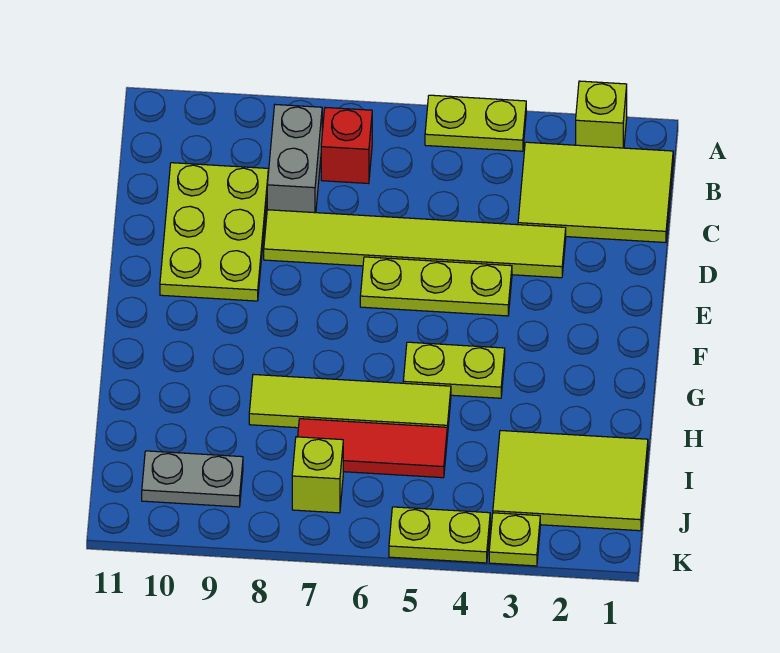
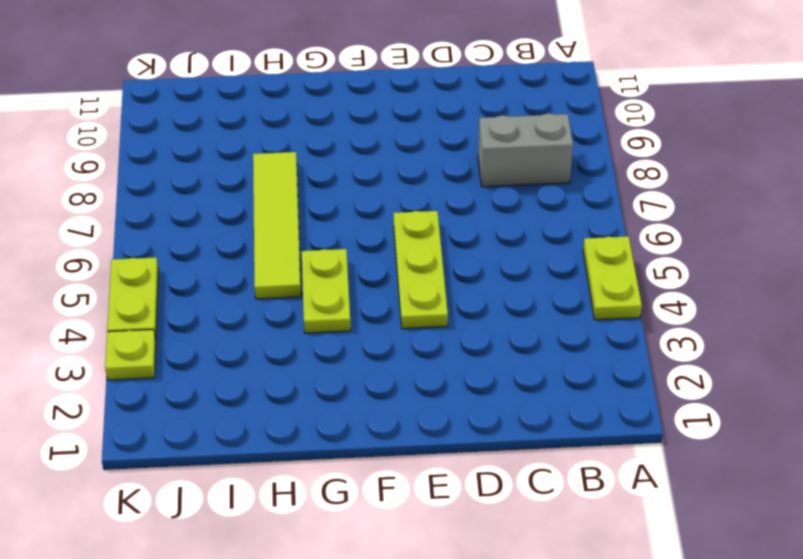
none -> lime brick A2 level 1
none -> lime tile B1:C3 level 1
none -> red brick B7 level 1

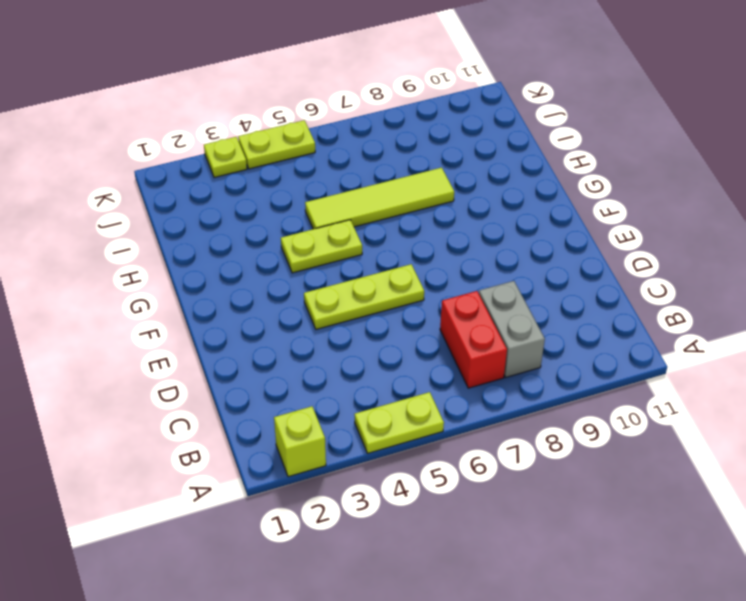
red brick B7:C7 level 1 -> red brick B7 level 1
none -> lime tile B1:C3 level 1
none -> lime plate C9:E10 level 1
none -> lime tile D3:D8 level 1

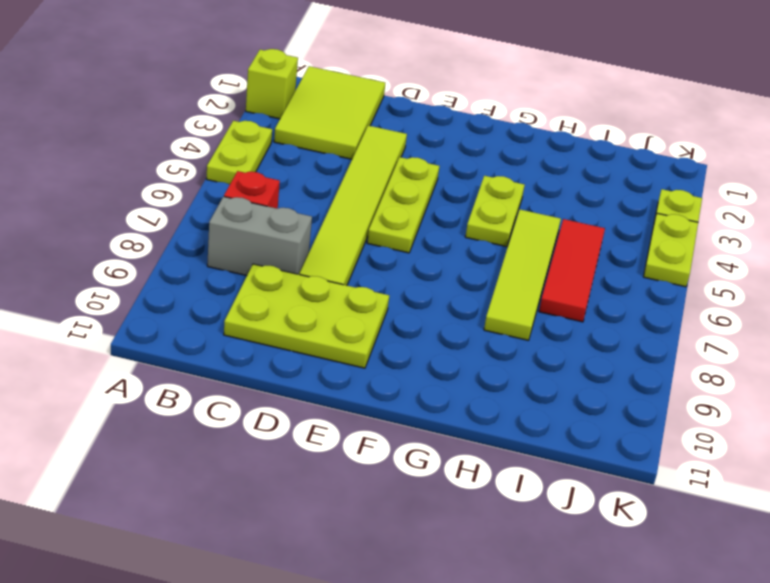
none -> lime tile I1:J3 level 1
none -> lime brick J7 level 1
none -> grey plate J9:J10 level 1

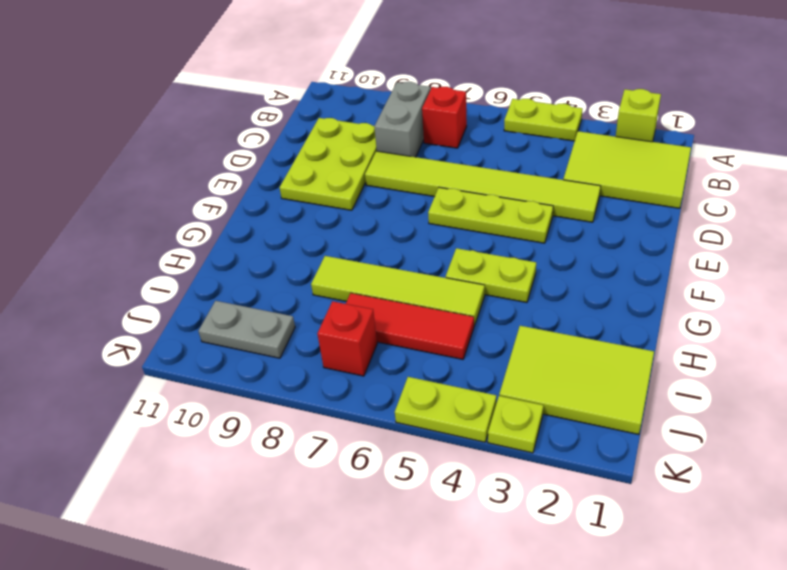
red brick J7 level 1 -> lime brick J7 level 1

